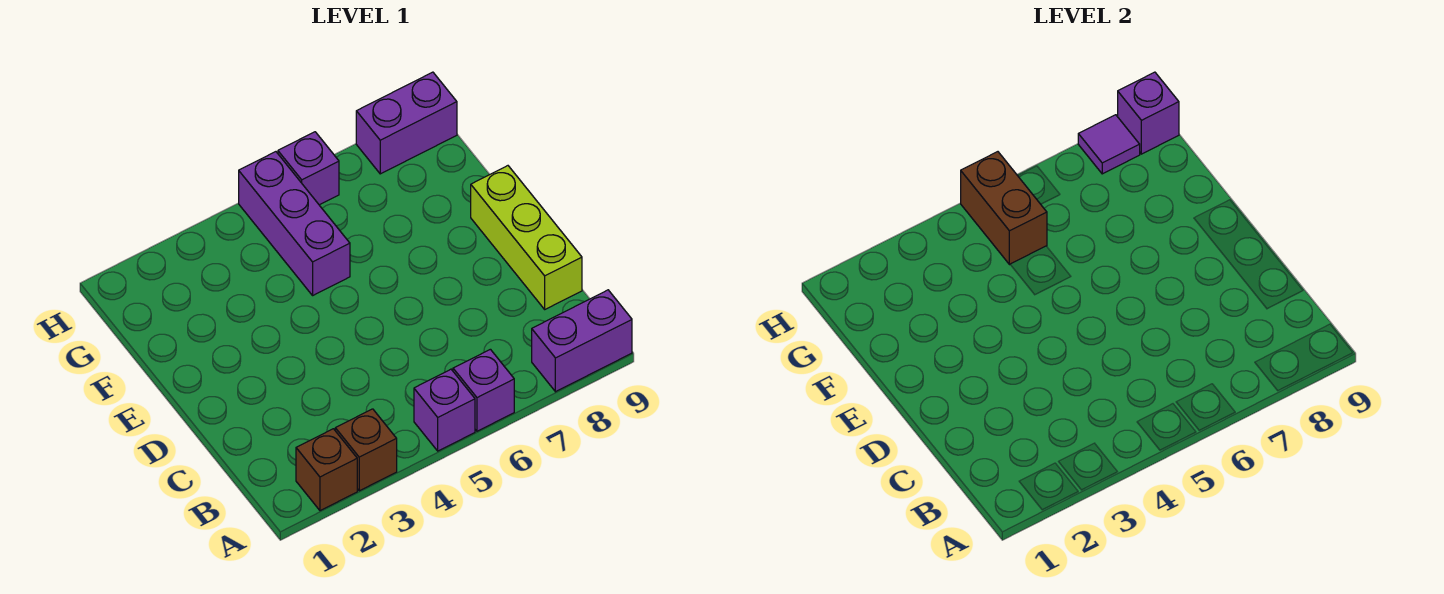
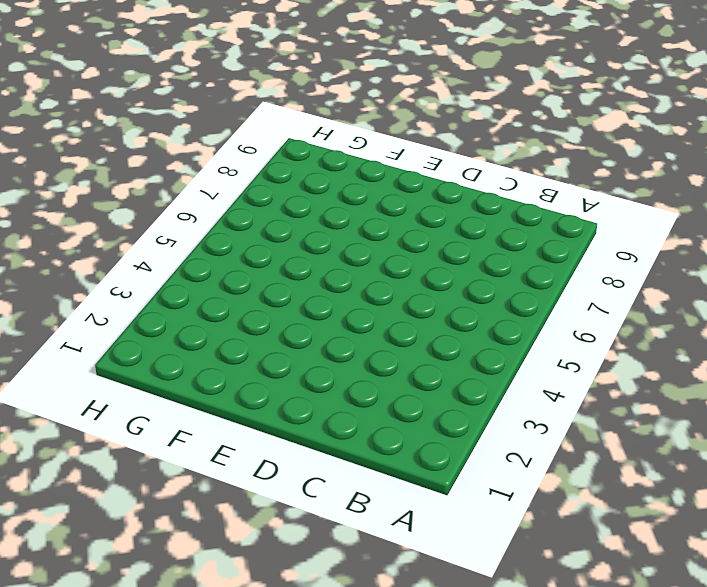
none -> brown brick A2 level 1
none -> brown brick A3 level 1
none -> purple brick A5 level 1

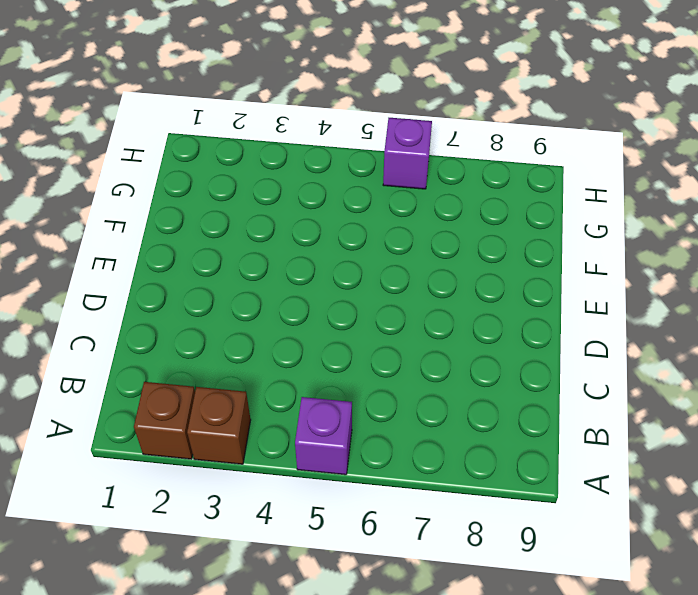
none -> purple brick A6 level 1
none -> purple brick A8:A9 level 1
none -> lime brick C9:E9 level 1

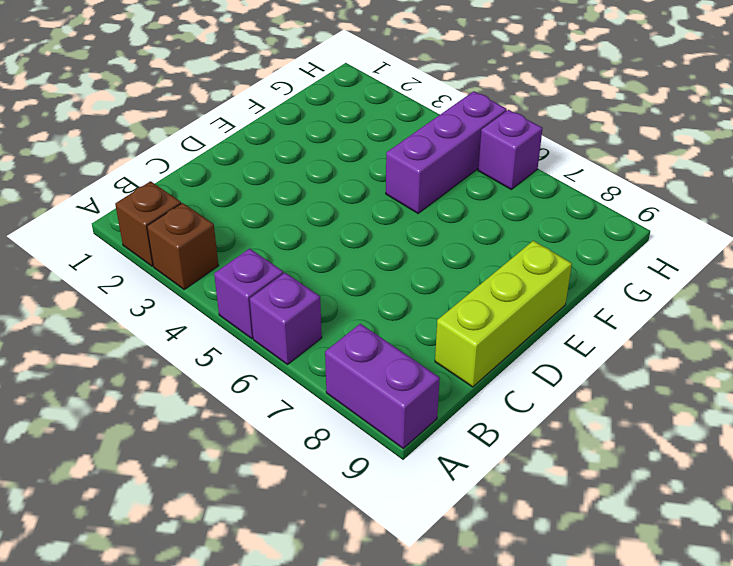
none -> purple brick H8:H9 level 1
none -> brown brick G5:H5 level 2
none -> purple tile H8 level 2

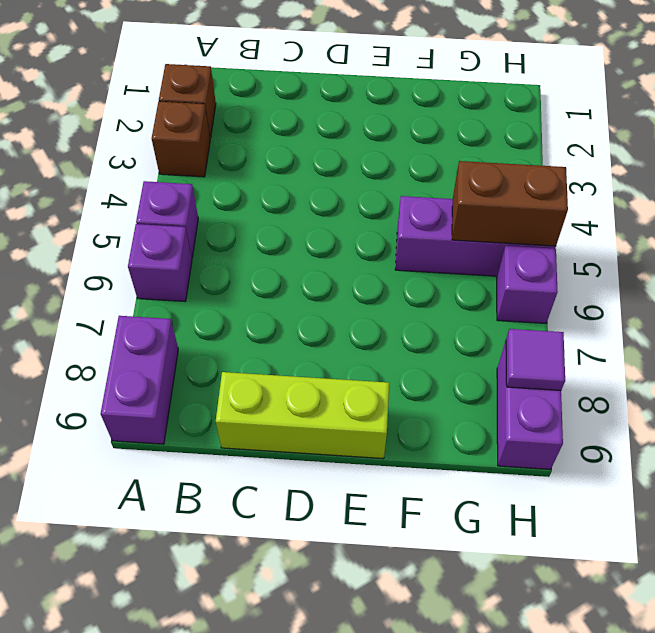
none -> purple brick H9 level 2

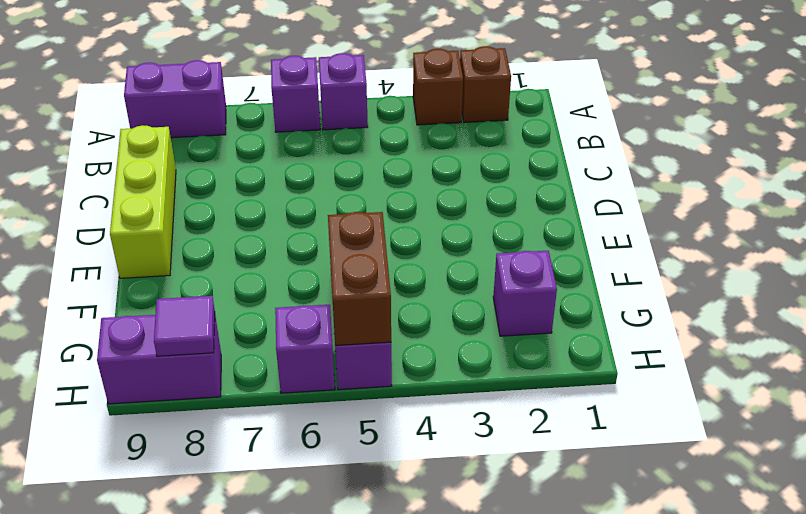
purple brick G2 level 1 -> purple brick H9 level 2

